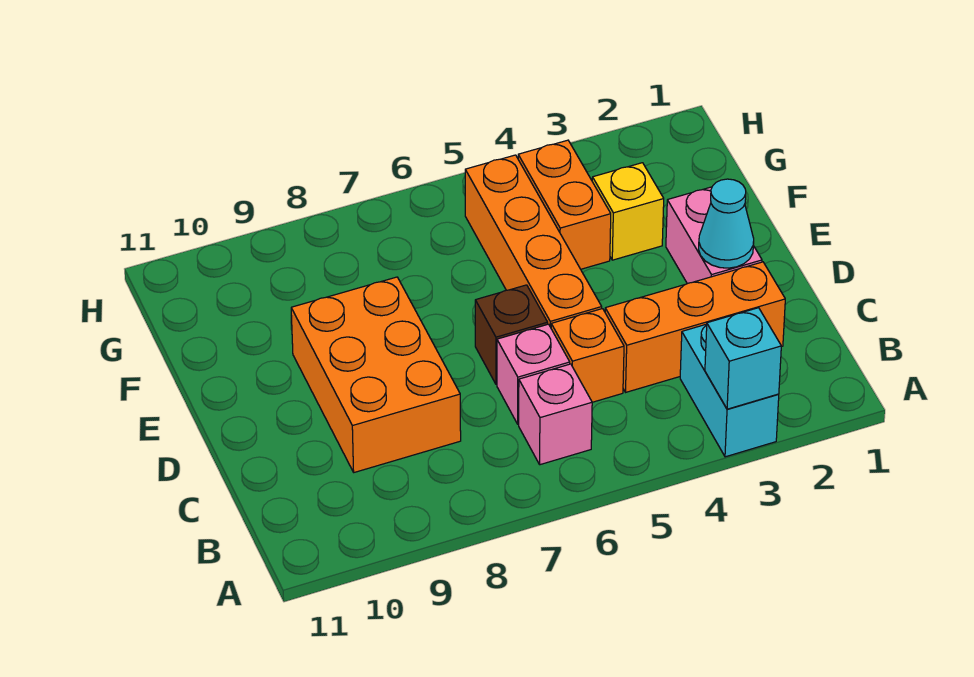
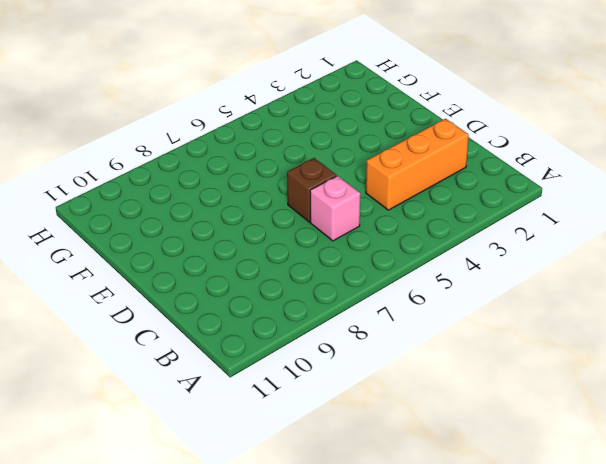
none -> cyan brick A3:B3 level 1
none -> pink brick B6 level 1
none -> orange brick C5 level 1

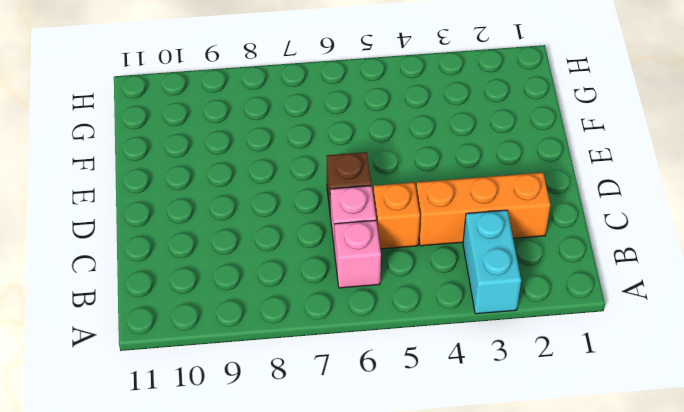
none -> orange brick C8:E9 level 1
none -> pink brick D2:E2 level 1
none -> orange brick D5:G5 level 1

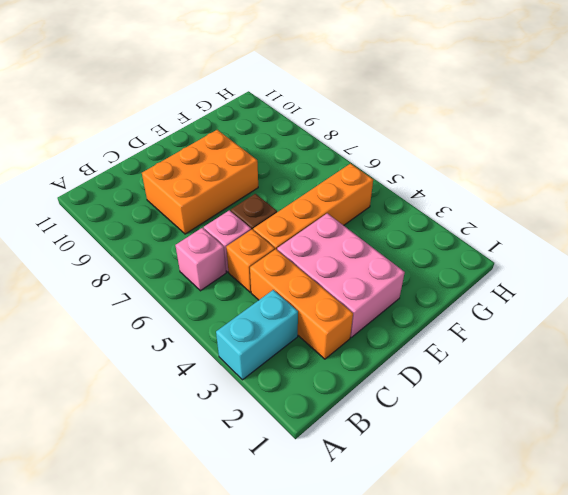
pink brick D2:E4 level 1 -> pink brick D2:E2 level 1
none -> yellow brick F3 level 1
none -> orange brick F4:G4 level 1
none -> cyan brick A3 level 2

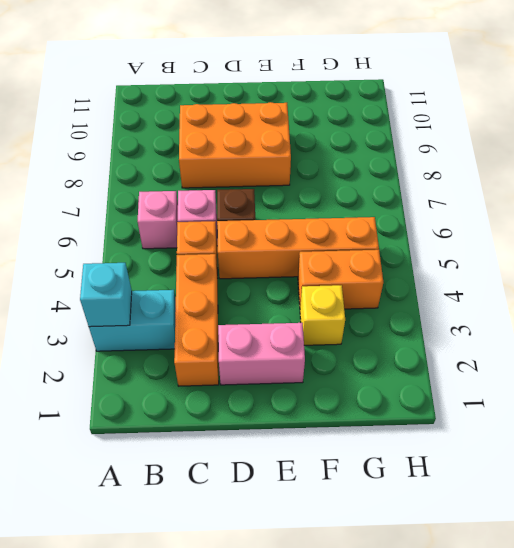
none -> cyan cone D2 level 2

